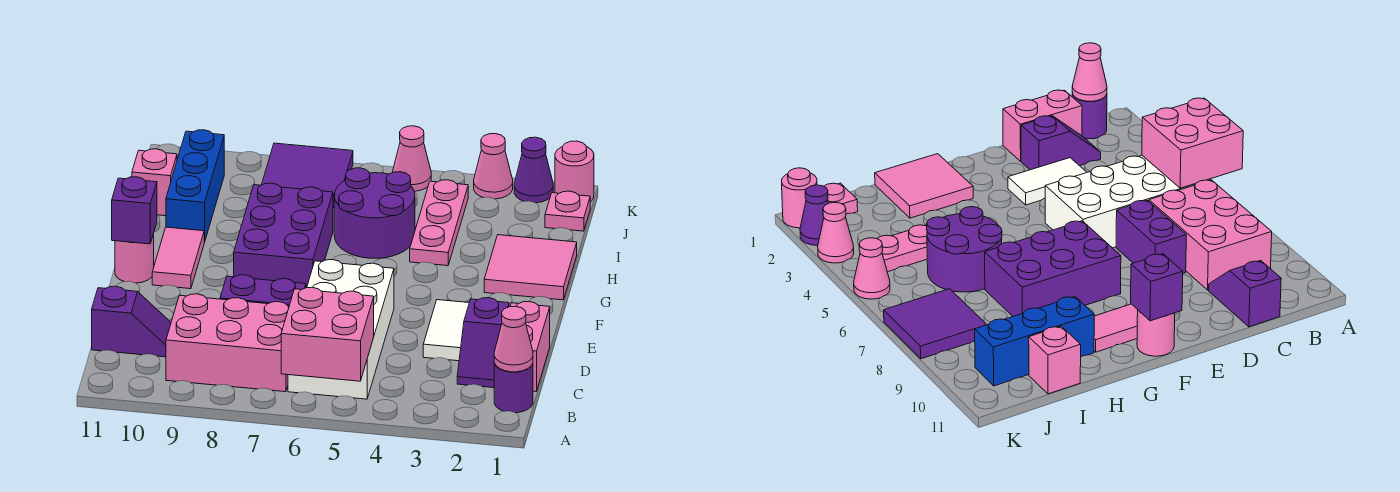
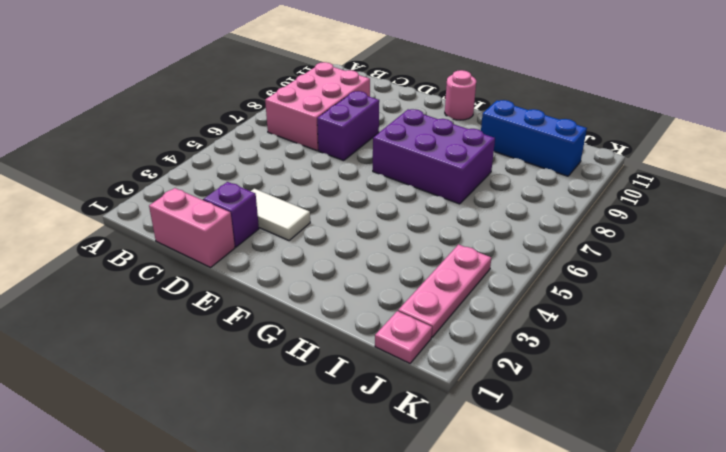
pink plate J2:J4 level 1 -> pink plate H4:J4 level 1
none -> purple round brick B1 level 1
none -> white brick B5:E6 level 1
none -> purple slope C10:C11 level 1 top 11

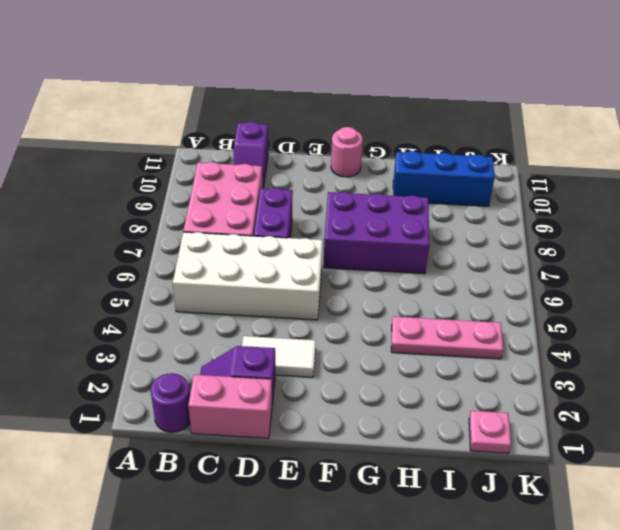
none -> pink tile F10:G10 level 1
none -> pink tile G1:H2 level 1
none -> purple round brick H5:I6 level 1

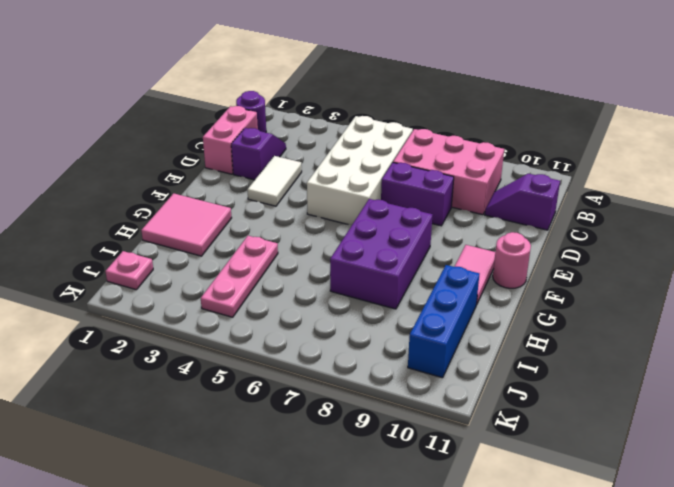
none -> purple round brick H5:I6 level 1
none -> pink brick I11 level 1
none -> purple tile J7:K8 level 1

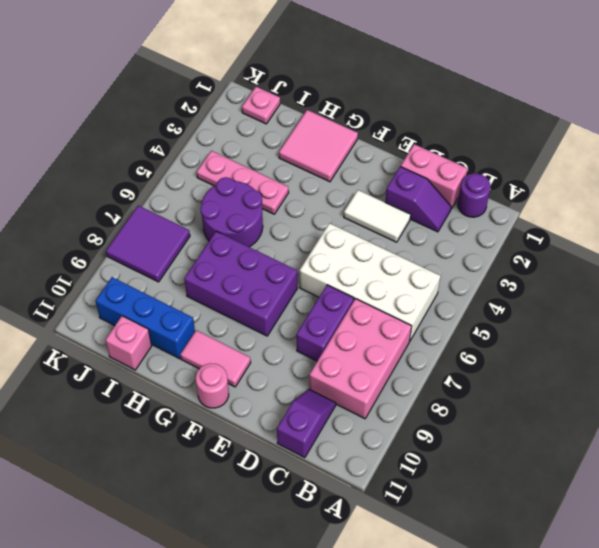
none -> pink round brick K1 level 1
none -> purple cone K2 level 1
none -> pink cone K3 level 1

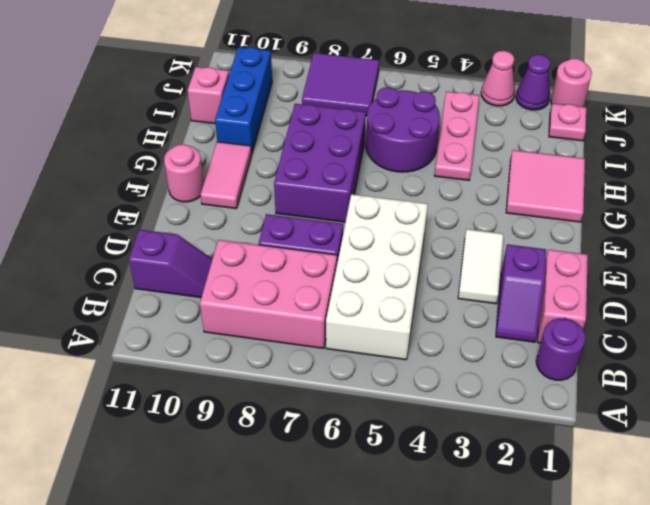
none -> pink cone K5 level 1
none -> pink brick A5:B6 level 2
none -> pink cone B1 level 2

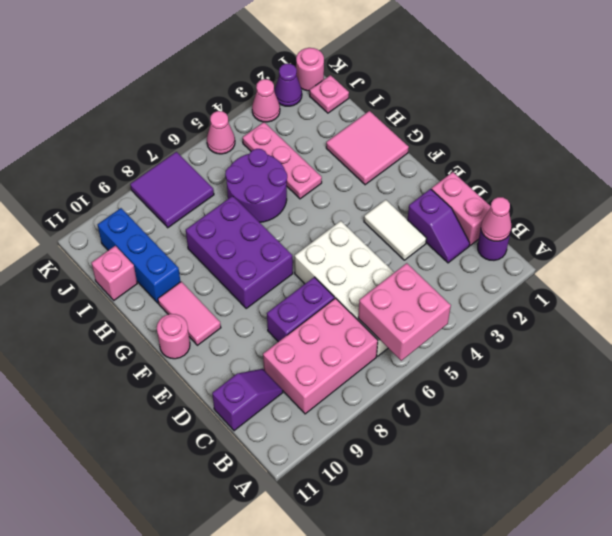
none -> purple brick F11 level 2

